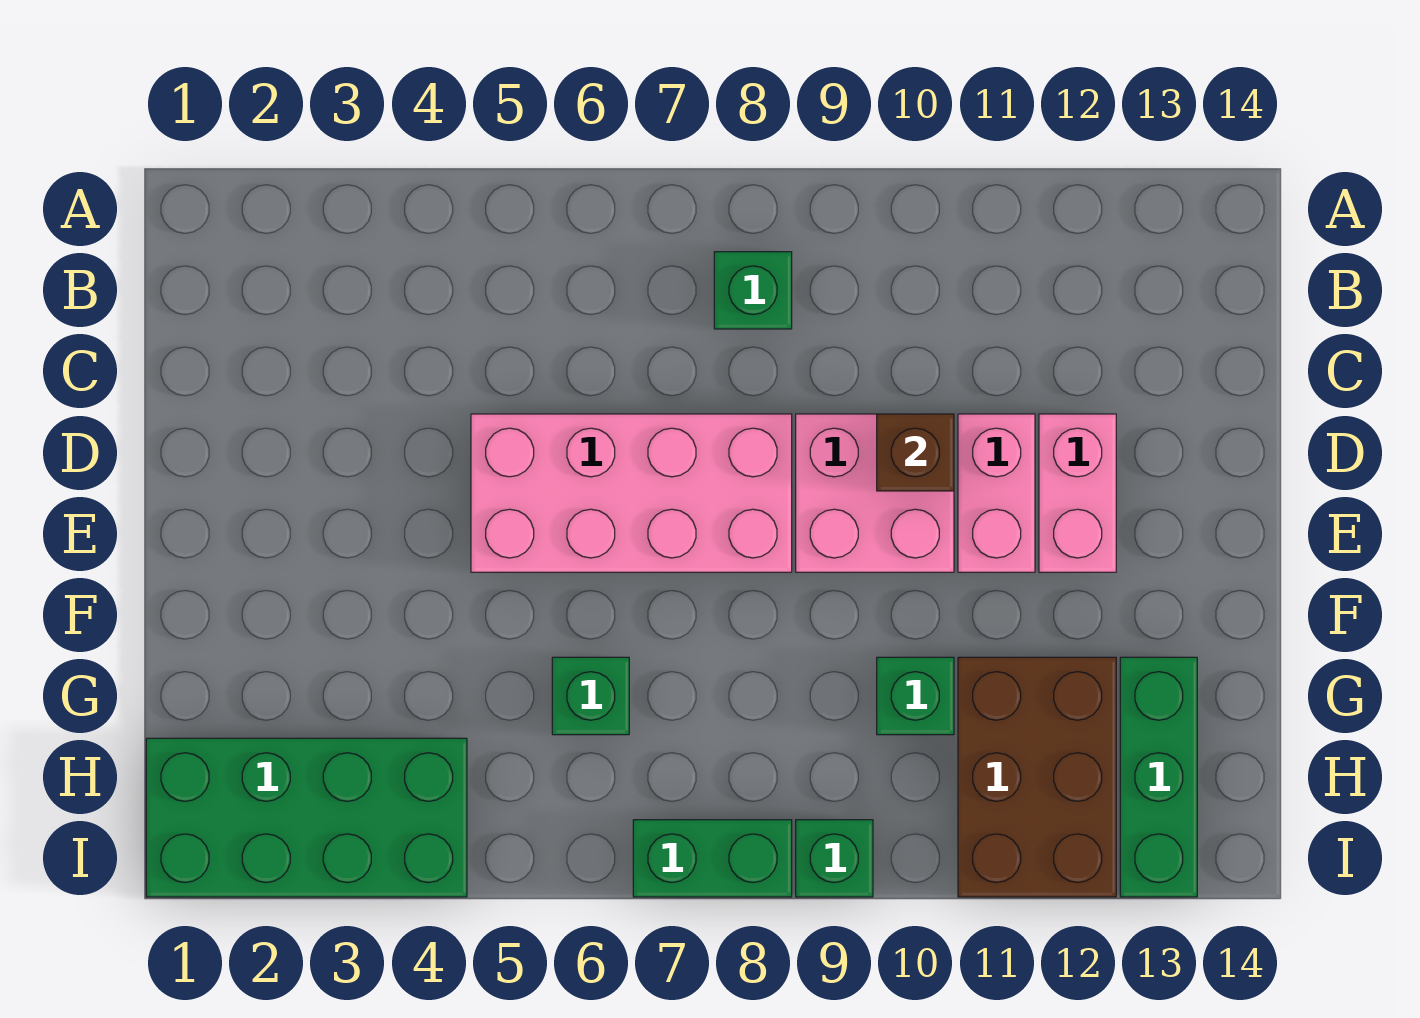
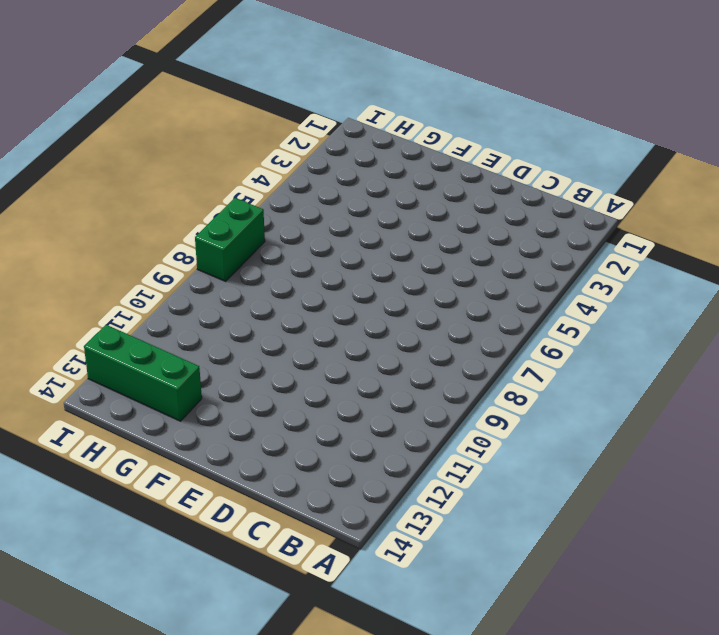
none -> green brick B8 level 1
none -> pink brick D5:E8 level 1
none -> pink brick D9:E10 level 1

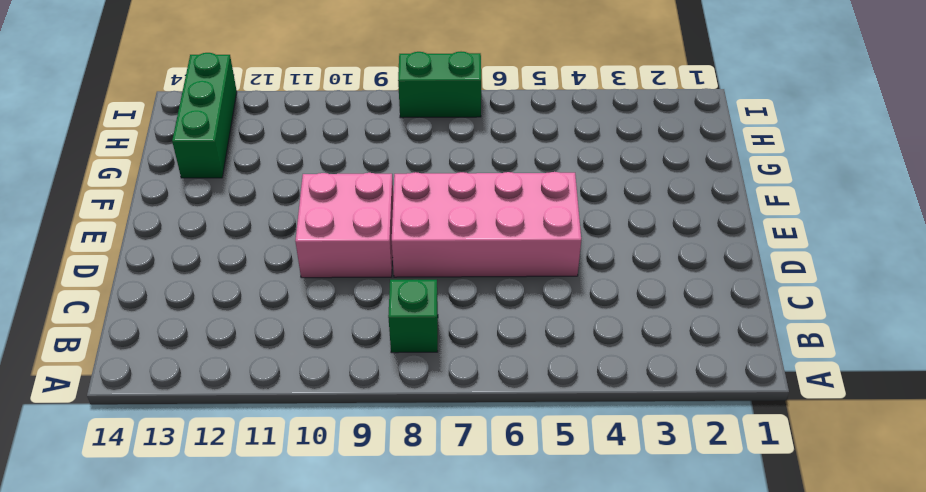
none -> pink brick D11:E11 level 1
none -> pink brick D12:E12 level 1
none -> green brick G6 level 1

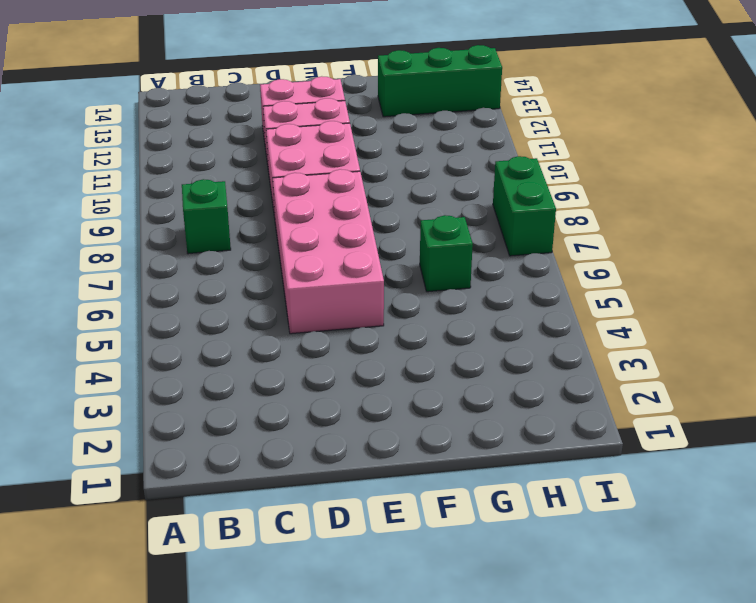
none -> green brick G10 level 1
none -> brown brick G11:I12 level 1
none -> green brick H1:I4 level 1

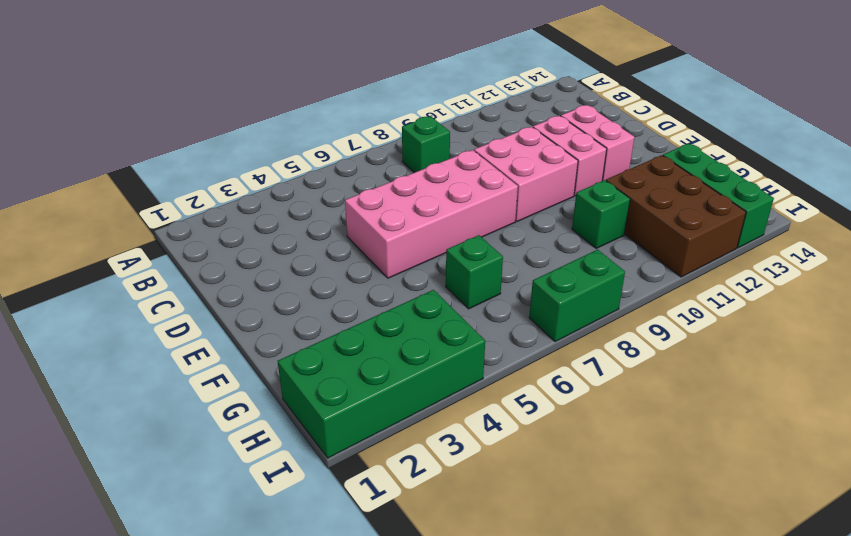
none -> green brick I9 level 1
none -> brown brick D10 level 2

